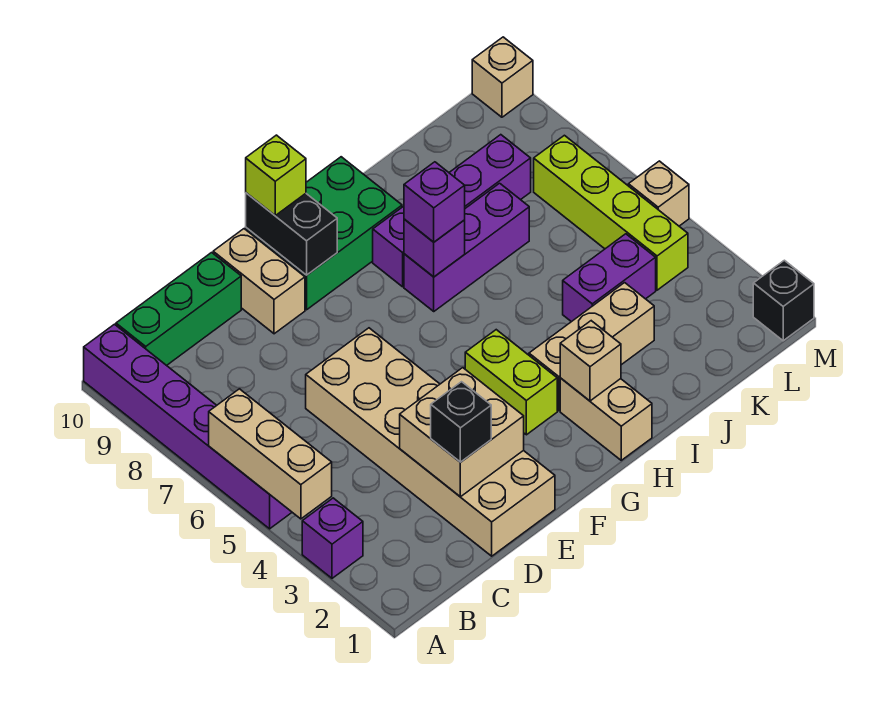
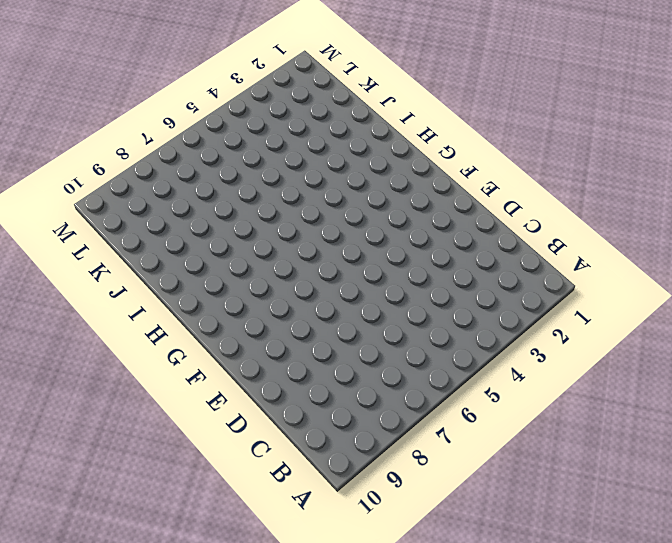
none -> purple brick A3 level 1
none -> purple brick A5:A10 level 1
none -> green brick B10:D10 level 1

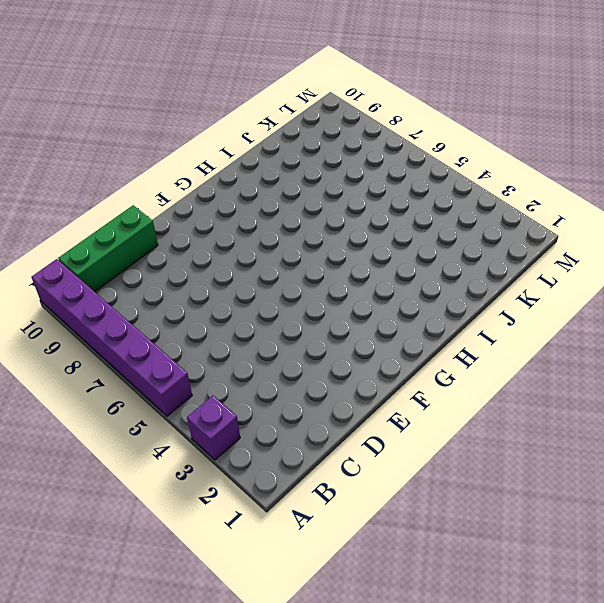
none -> tan brick D1:E6 level 1
none -> tan brick E9:E10 level 1
none -> green brick F9:H10 level 1

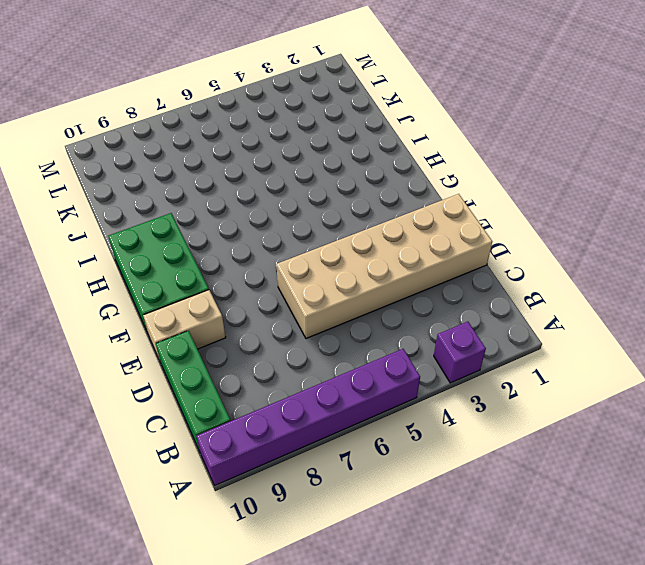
none -> lime brick G3:G4 level 1
none -> tan brick H1:H2 level 1
none -> tan brick H3:J3 level 1

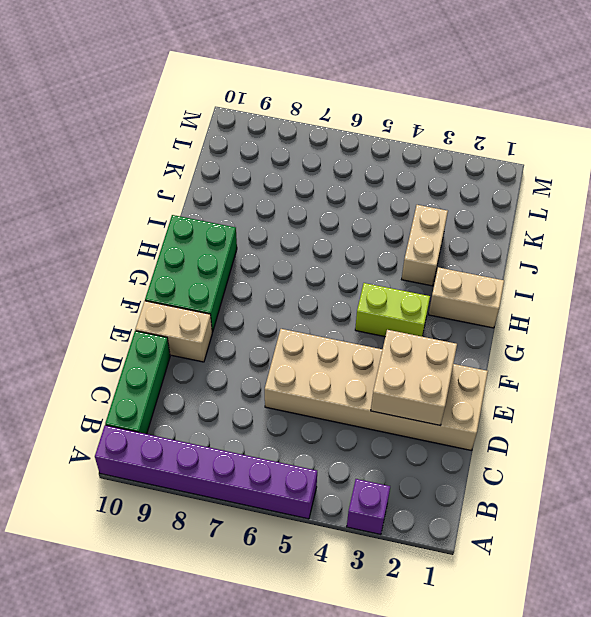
tan brick I3:J3 level 1 -> tan brick H3:J3 level 1
none -> purple brick H7:J7 level 1
none -> purple brick H8:K8 level 1
none -> purple brick J4:K4 level 1

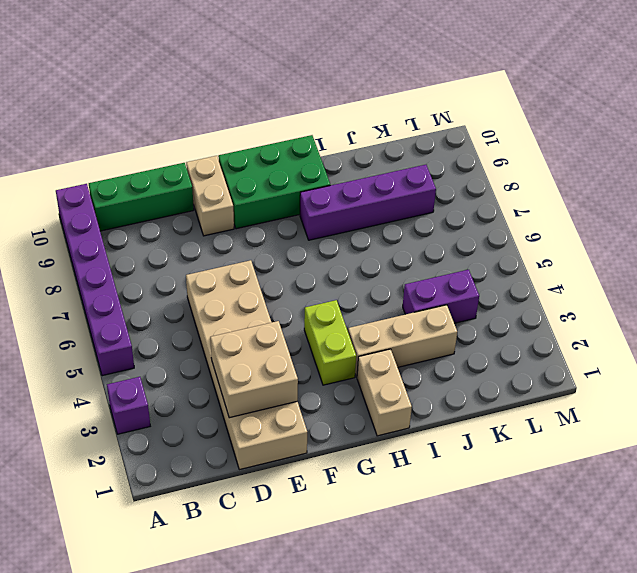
none -> purple brick H7:J7 level 1
none -> lime brick L4:L7 level 1
none -> black brick M1 level 1

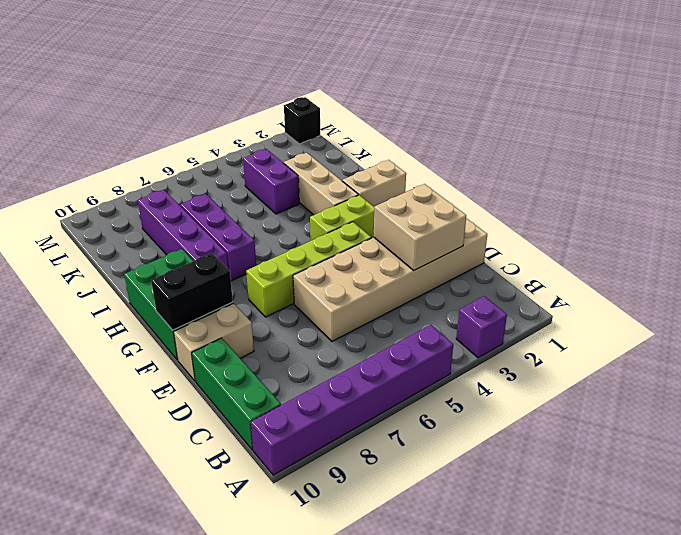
lime brick F4:F7 level 1 -> lime brick L4:L7 level 1
none -> tan brick M5 level 1
none -> tan brick M10 level 1
none -> tan brick A4:A6 level 2

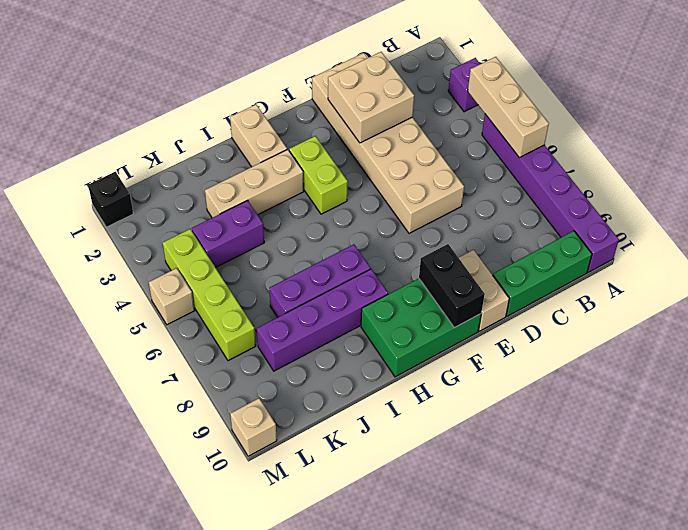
none -> tan brick H2 level 2
none -> purple brick H7 level 2
none -> black brick D2 level 3

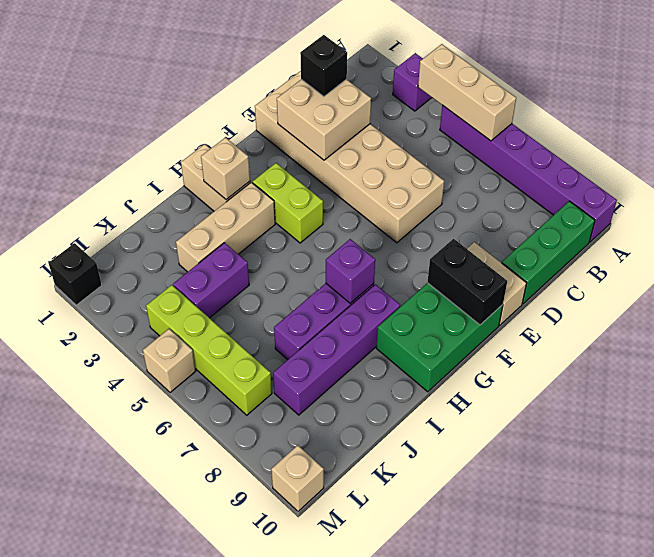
none -> lime brick F10 level 3
none -> purple brick H7 level 3

